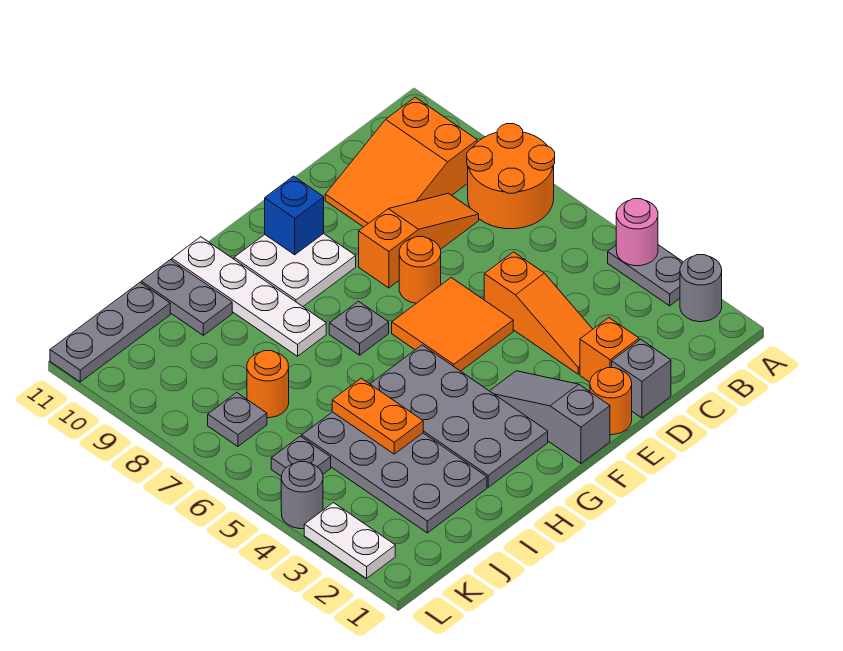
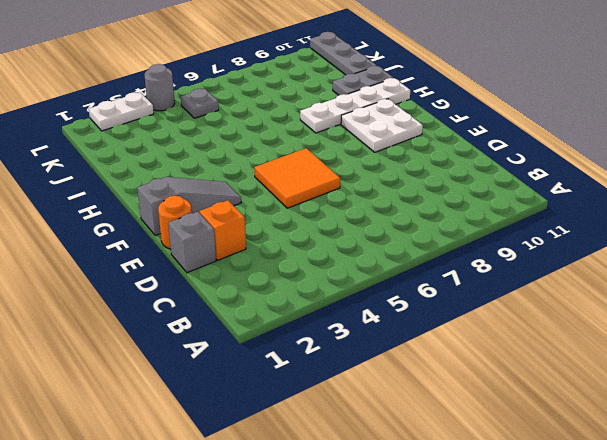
none -> grey round brick A2 level 1
none -> grey plate A3:A4 level 1
none -> orange round brick A7:B8 level 1

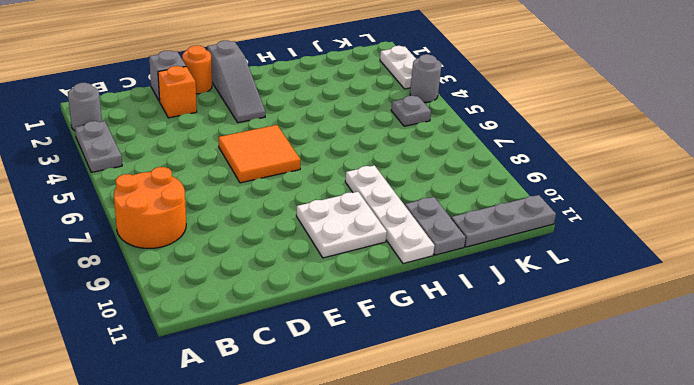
none -> orange slope B9:D10 level 1 top B
none -> orange slope C8:E8 level 1 top E
none -> orange slope D3:D5 level 1 top 5

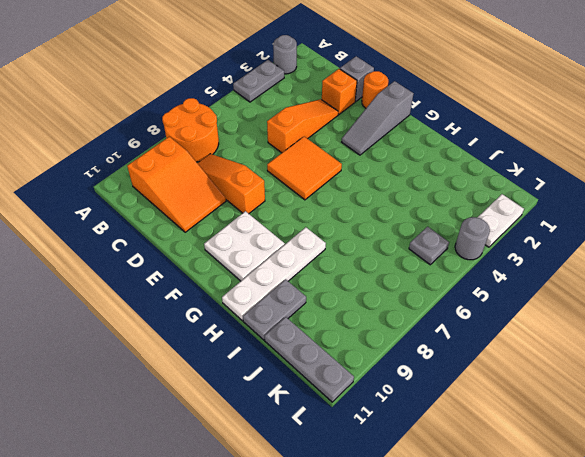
none -> orange round brick E7 level 1
none -> grey plate G2:H5 level 1
none -> grey plate G7 level 1

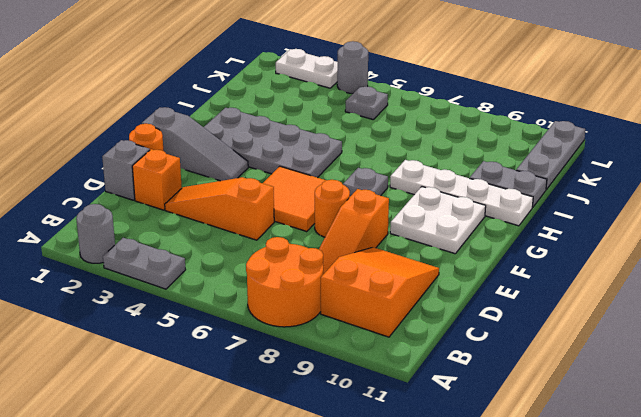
none -> grey plate I2:J5 level 1
none -> orange round brick J7 level 1
none -> grey plate K7 level 1

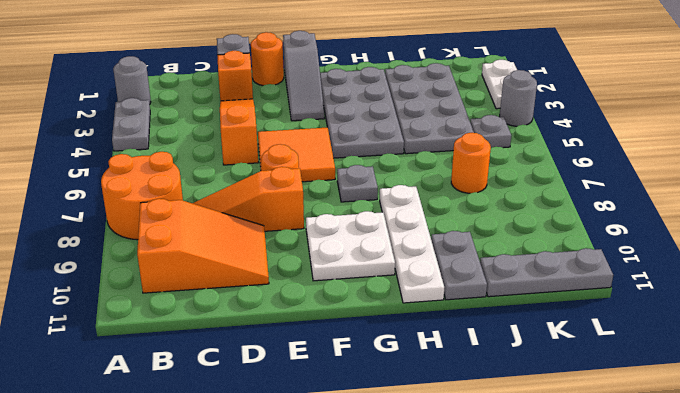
none -> grey plate K7 level 1
none -> pink round brick A4 level 2
none -> blue brick F10 level 2

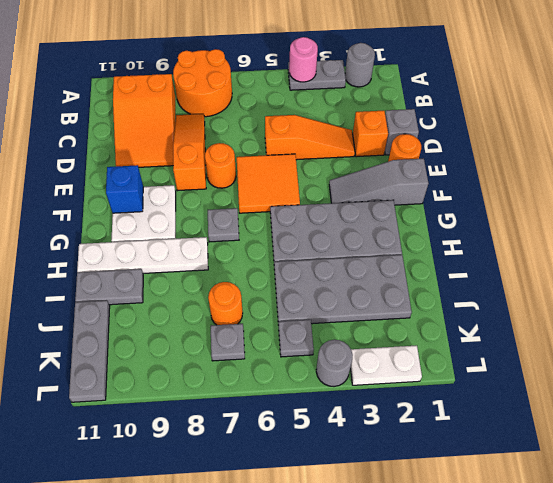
none -> orange plate I4:I5 level 2

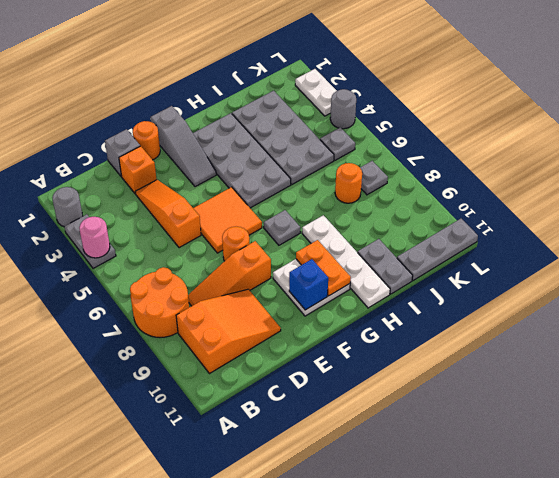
orange plate G9:G10 level 2 -> orange plate I4:I5 level 2

